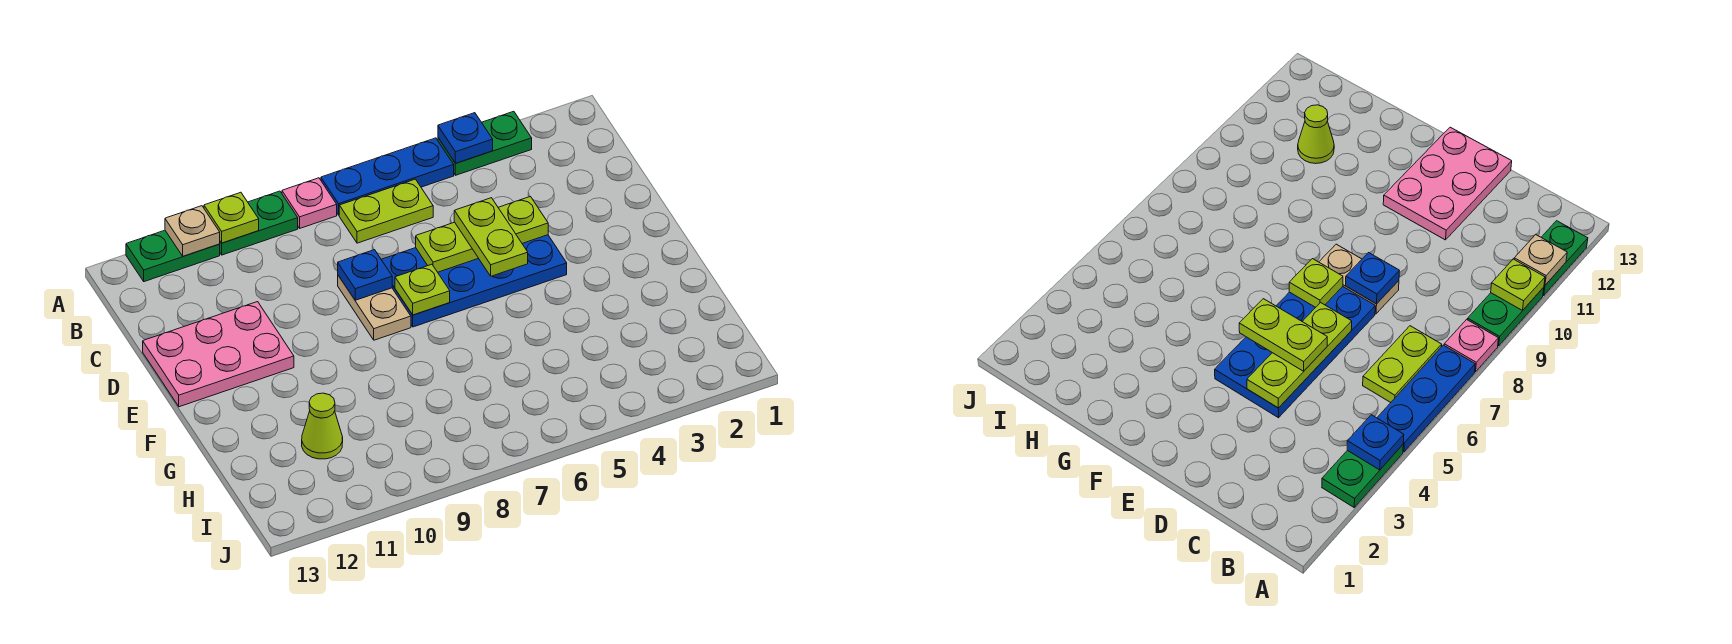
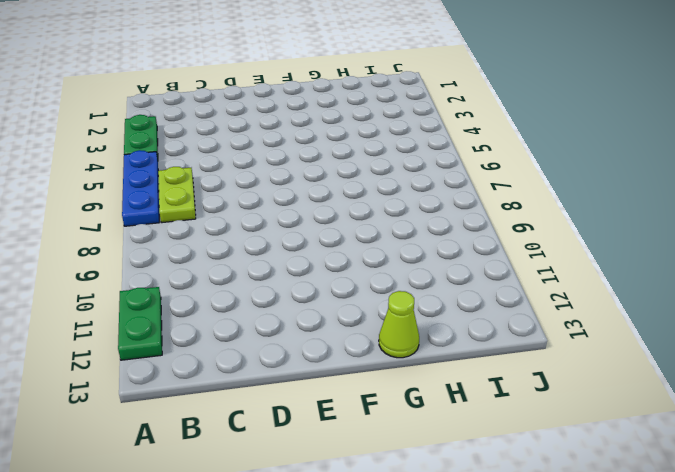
lime cone G13 level 1 -> lime cone H11 level 1
none -> pink plate A8 level 1
none -> green plate A9:A10 level 1
none -> blue plate D4:E7 level 1

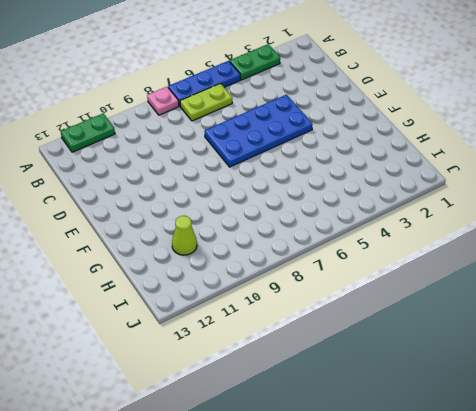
none -> green plate A9:A10 level 1
none -> tan plate D8:E8 level 1
none -> pink plate D11:E13 level 1

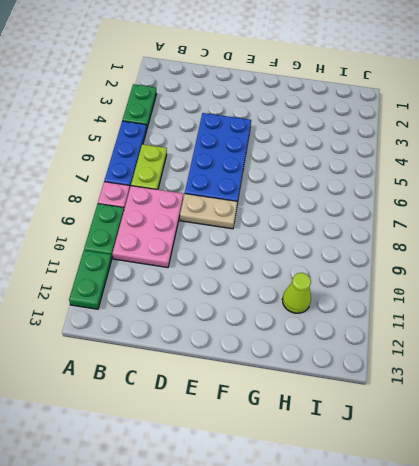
pink plate B8:C10 level 1 -> pink plate D11:E13 level 1
none -> blue plate A4 level 2
none -> lime plate A10 level 2
none -> tan plate A11 level 2

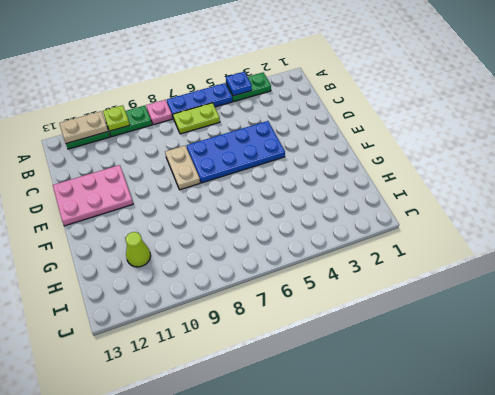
tan plate A11:A12 level 2 -> tan plate A11 level 2
none -> lime plate D4:D6 level 2
none -> blue plate D8 level 2
none -> lime plate E7 level 2

